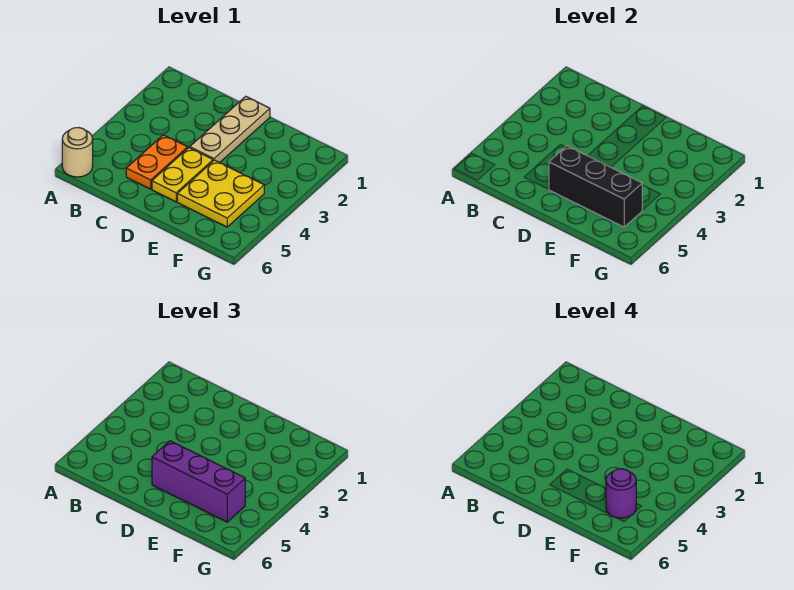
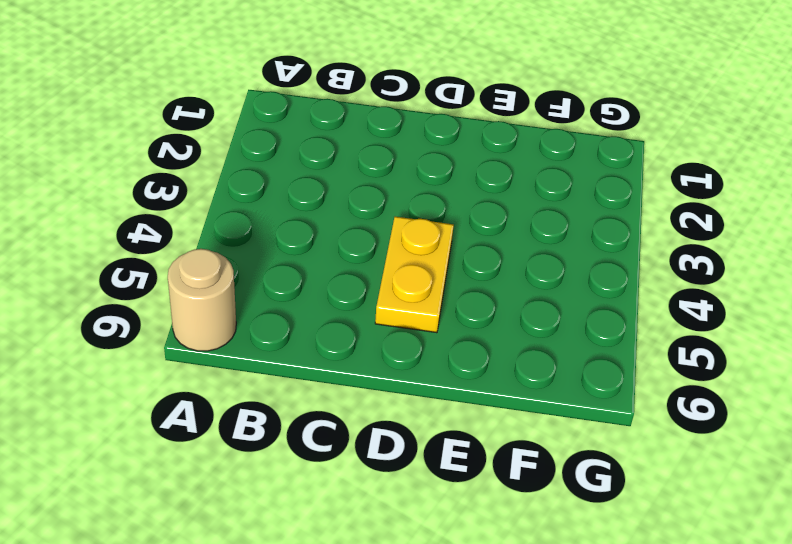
none -> orange plate C4:C5 level 1
none -> tan plate D1:D3 level 1

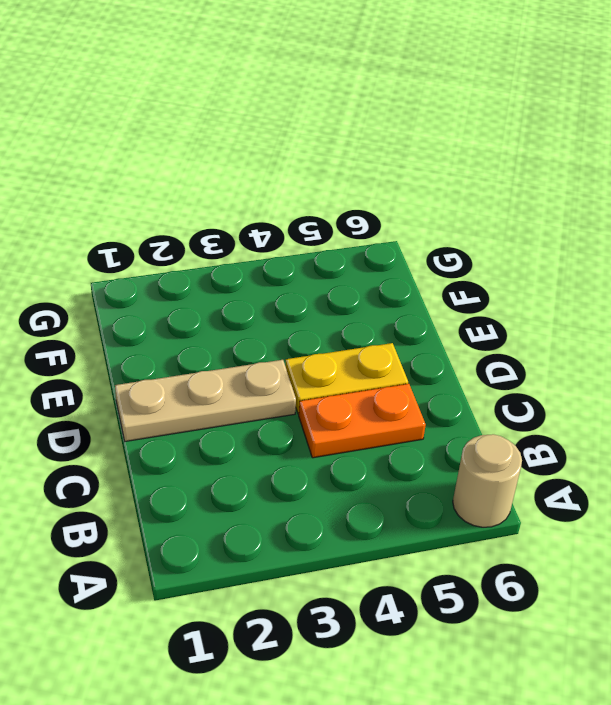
none -> yellow plate E4:F5 level 1
none -> black brick D5:F5 level 2

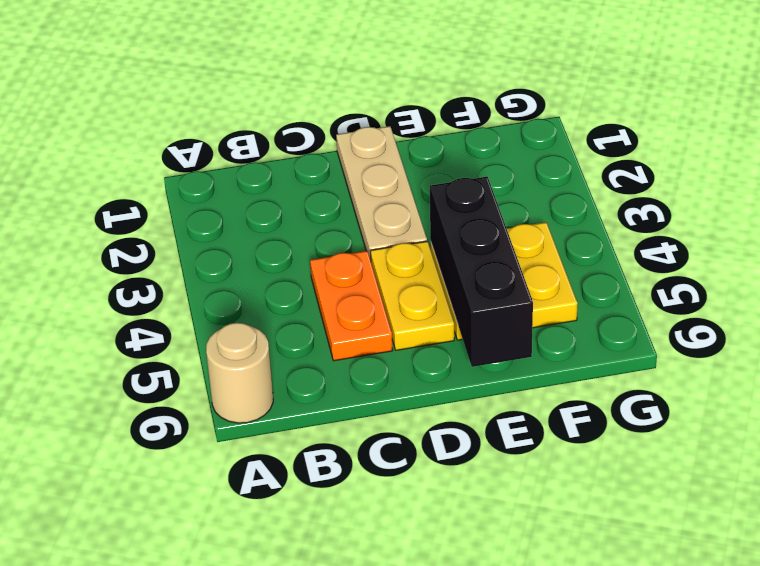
black brick E4:E6 level 2 -> black brick D5:F5 level 2
none -> purple brick D5:F5 level 3
none -> purple round brick F5 level 4

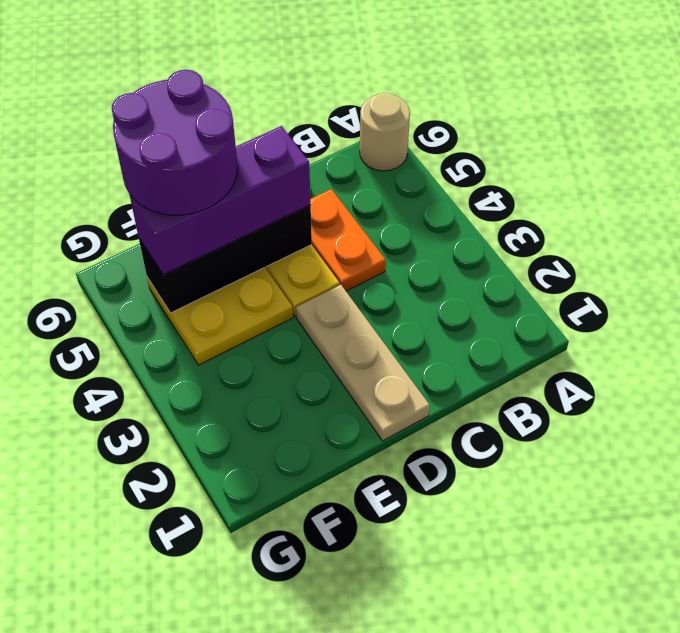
purple round brick E5:F6 level 4 -> purple round brick F5 level 4

